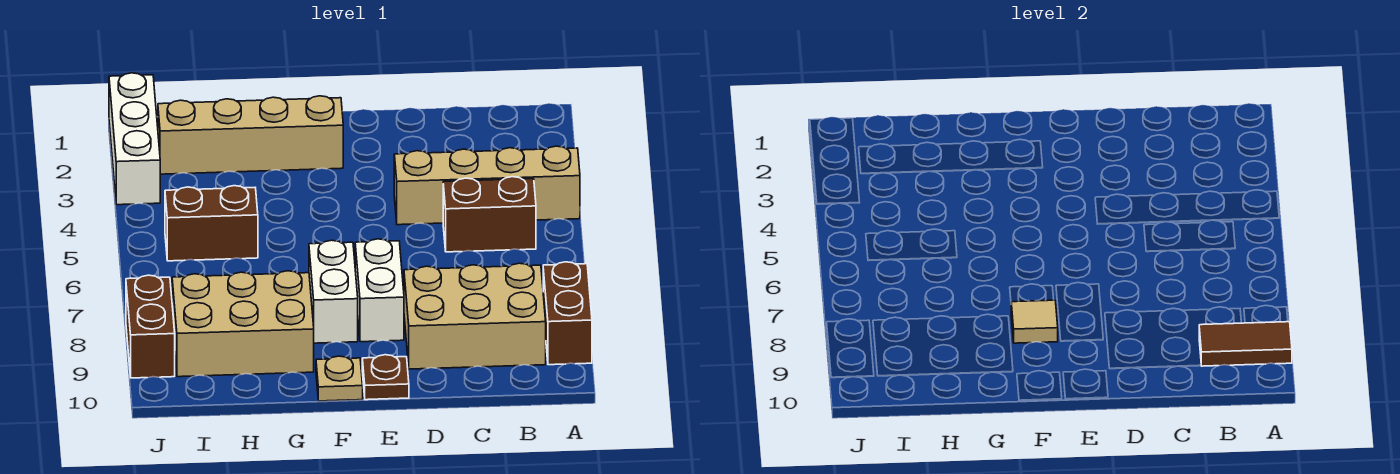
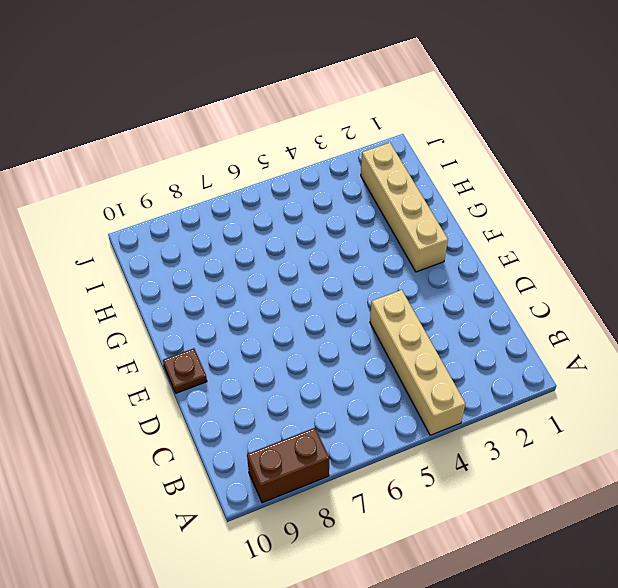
none -> brown brick B5:C5 level 1
none -> tan brick B8:D9 level 1
none -> white brick E7:E8 level 1

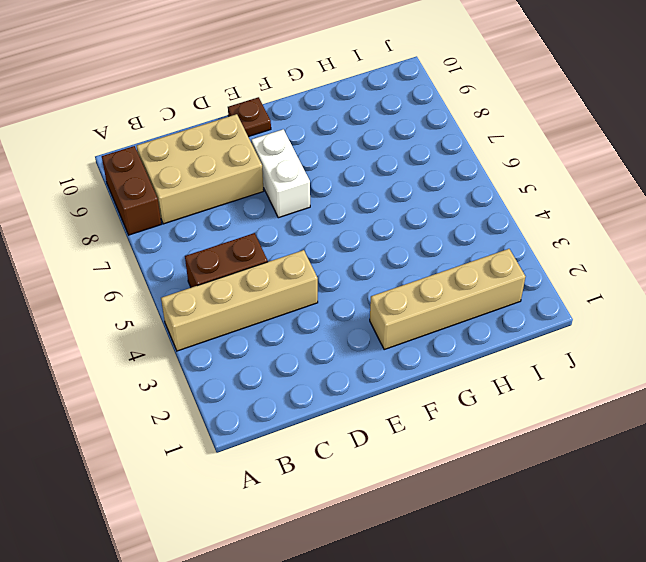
none -> white brick F7:F8 level 1
none -> tan plate F10 level 1
none -> tan brick G8:I9 level 1

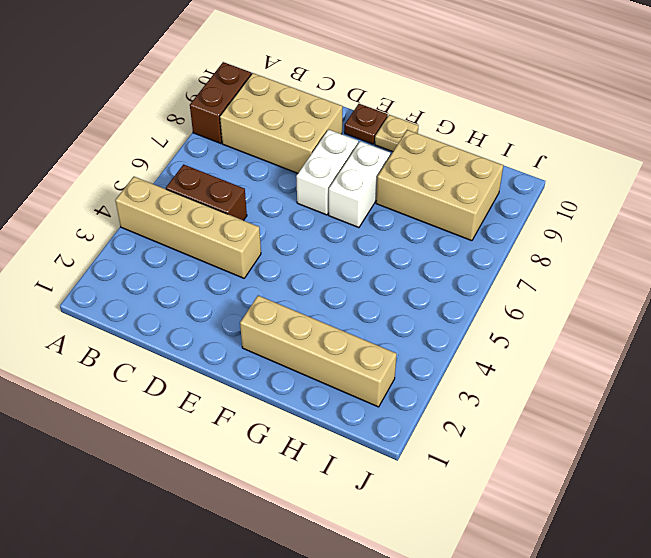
none -> brown brick H5:I5 level 1
none -> white brick J1:J3 level 1
none -> brown brick J8:J9 level 1

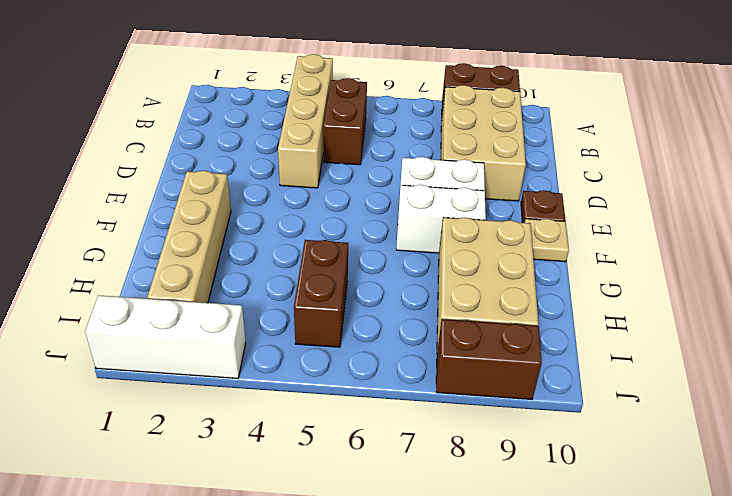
none -> brown tile A9:B9 level 2
none -> tan tile F8 level 2

